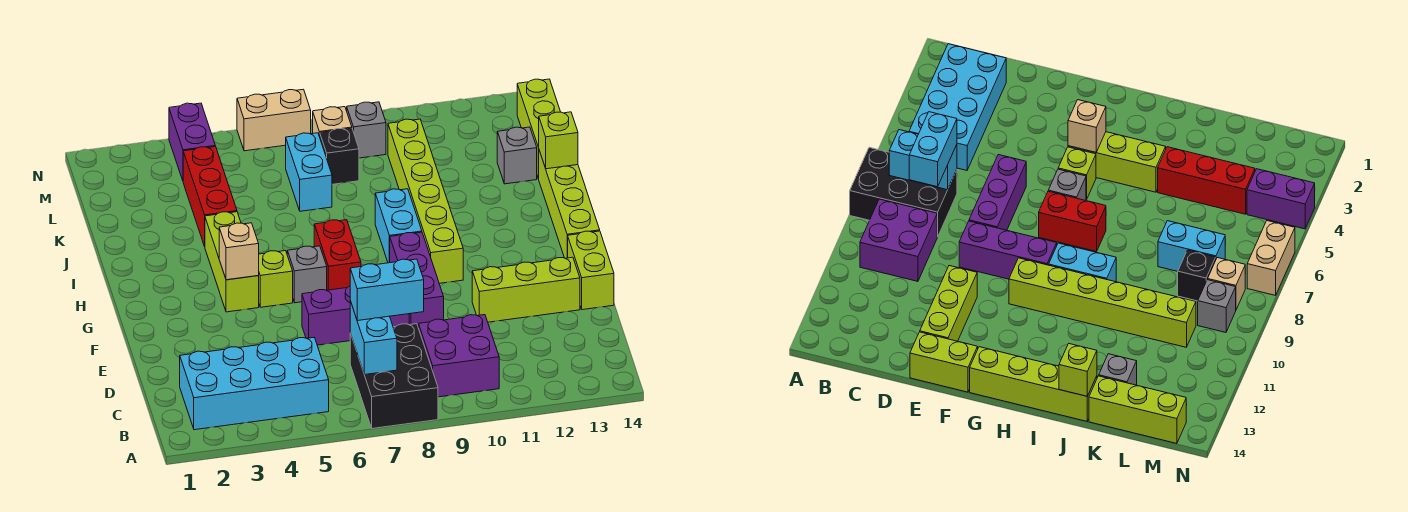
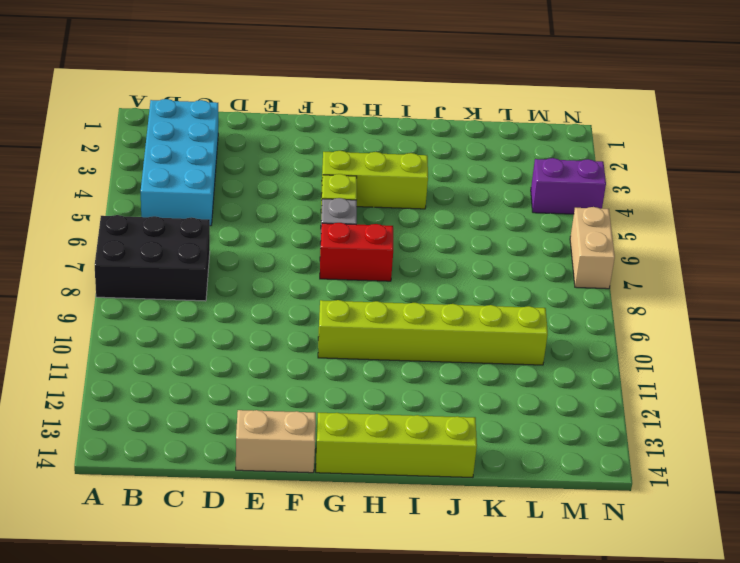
tan brick E14:F14 level 1 -> lime brick E14:F14 level 1
none -> purple brick B9:C10 level 1
none -> purple brick E6:E8 level 1
none -> purple brick E9:G9 level 1

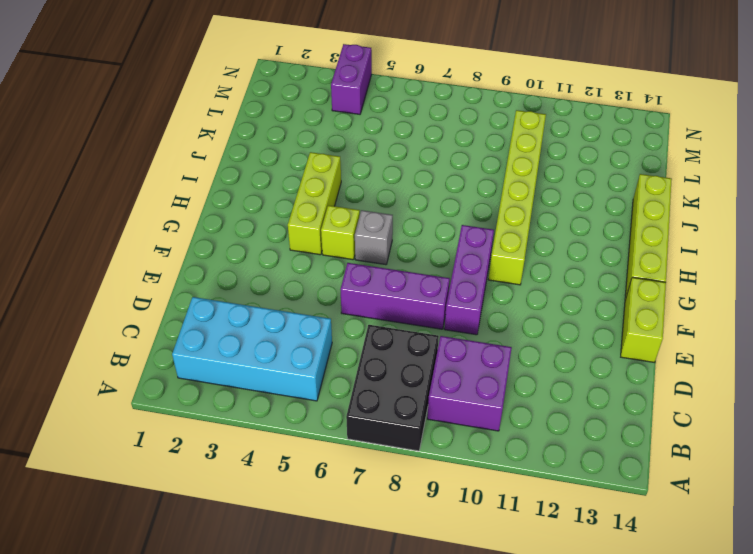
none -> lime brick E11:E13 level 1
none -> red brick G7:H7 level 1
none -> cyan brick H9:I9 level 1

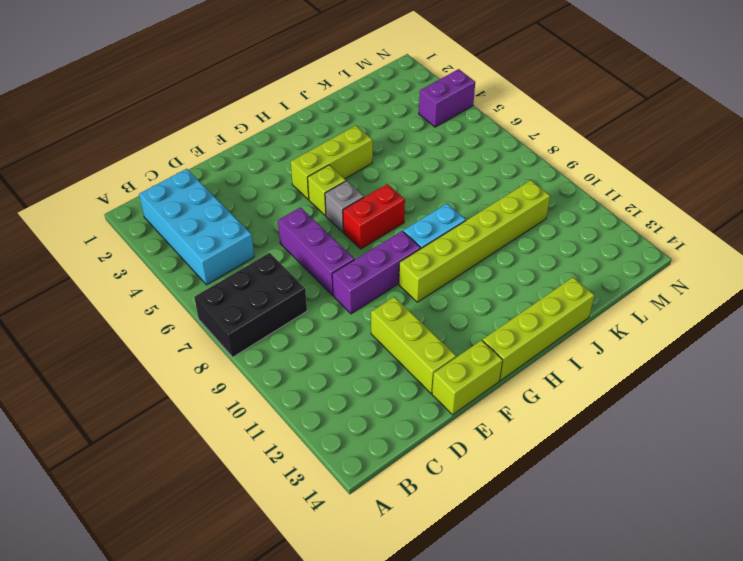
none -> purple brick B9:C10 level 1
none -> red brick J4:L4 level 1
none -> cyan brick K7:L7 level 1

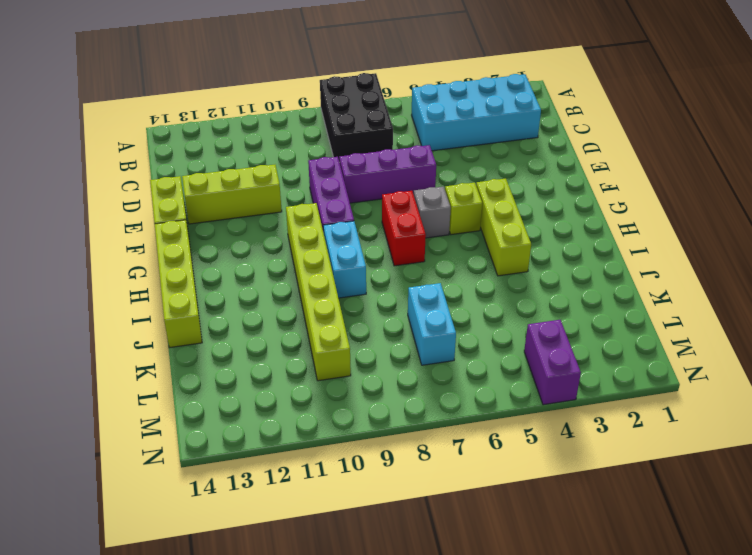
none -> purple brick B9:C10 level 1
none -> red brick J4:L4 level 1
none -> grey brick K13 level 1

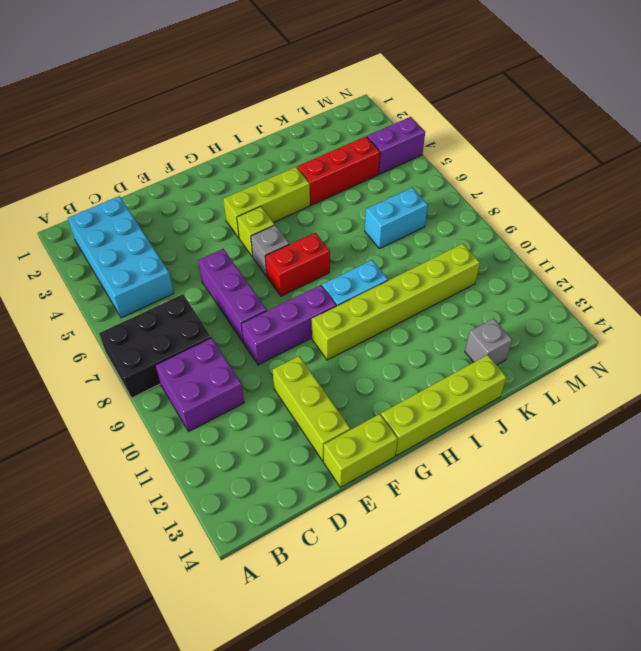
none -> lime brick K14:M14 level 1
none -> black brick L8 level 1
none -> tan brick M8 level 1

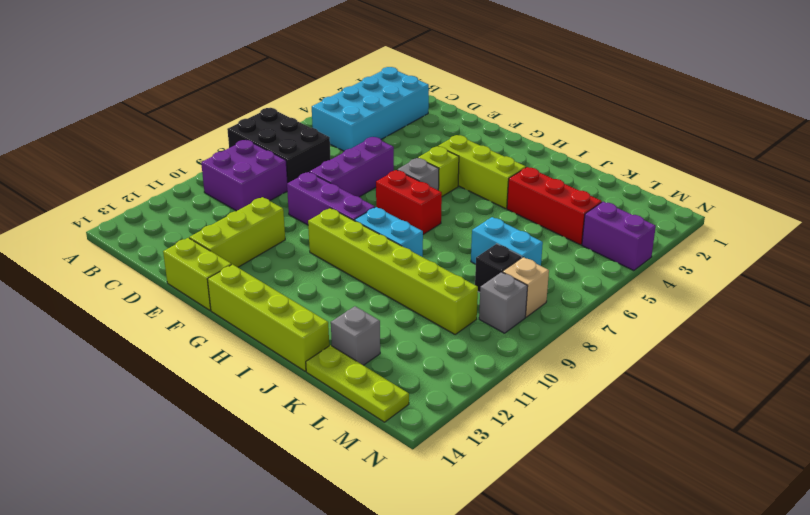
lime plate K14:M14 level 1 -> lime brick K14:M14 level 1
none -> tan brick N6:N7 level 1
none -> cyan brick B7:C7 level 2
none -> tan brick G4 level 2

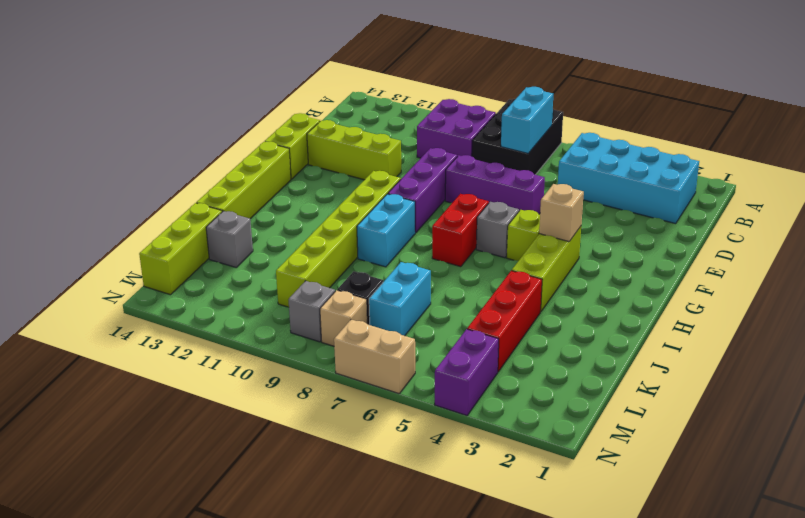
none -> lime brick J14 level 2
none -> cyan brick C7:C8 level 3

